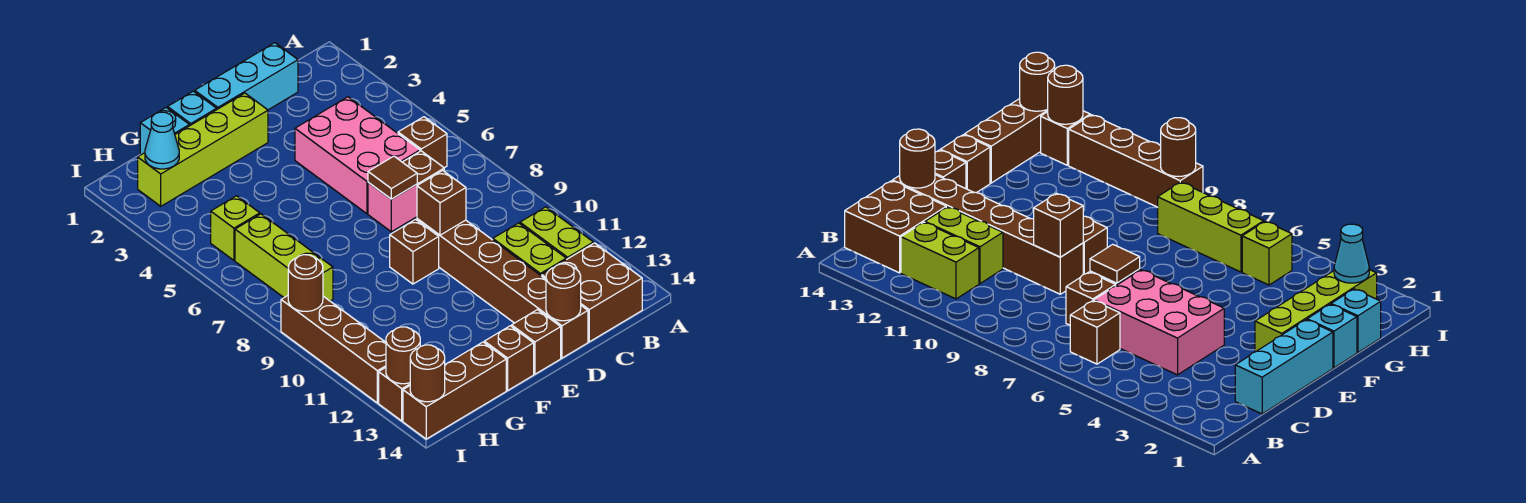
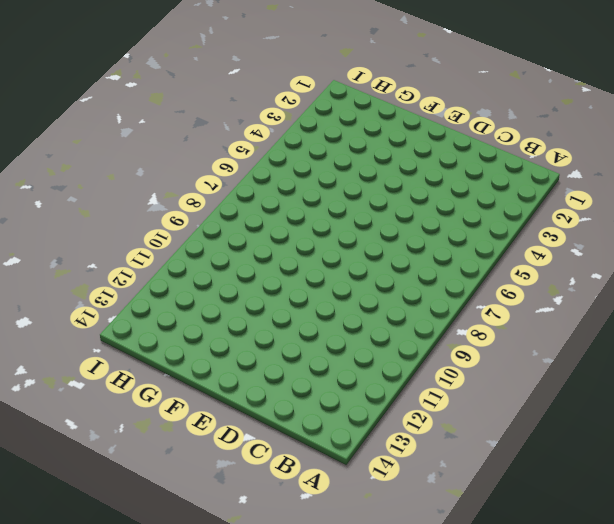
none -> brown brick B6 level 1
none -> lime brick B11:B12 level 1
none -> brown brick B13:C14 level 1

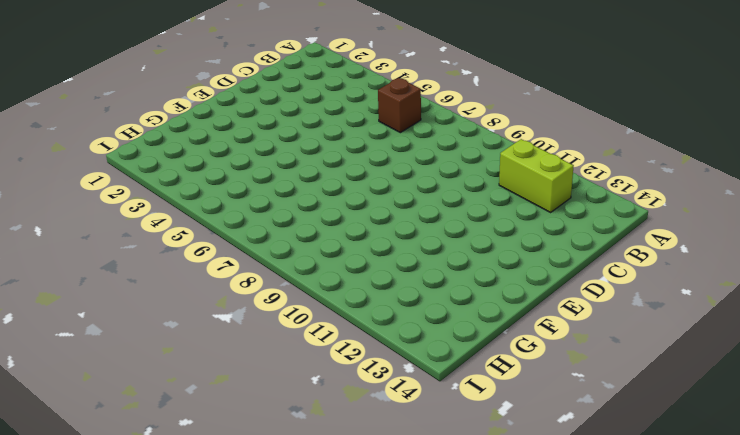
none -> brown brick B13:C14 level 1
none -> cyan brick C1:E1 level 1
none -> pink brick C4:D6 level 1

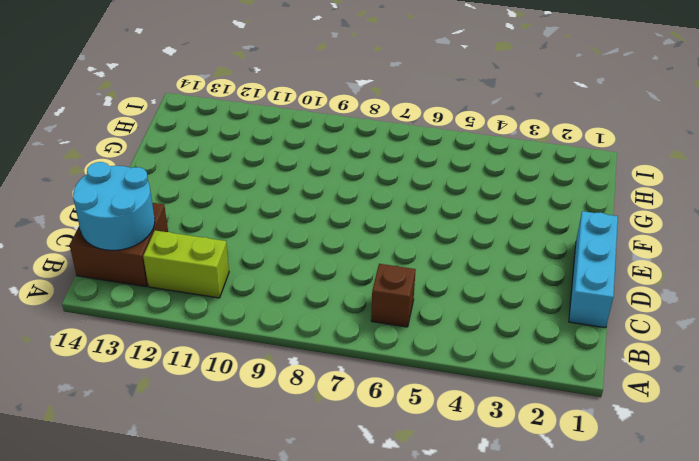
cyan round brick B13:C14 level 2 -> none
none -> pink brick C4:D6 level 1
none -> brown brick C7 level 1
none -> lime brick C11:C12 level 1

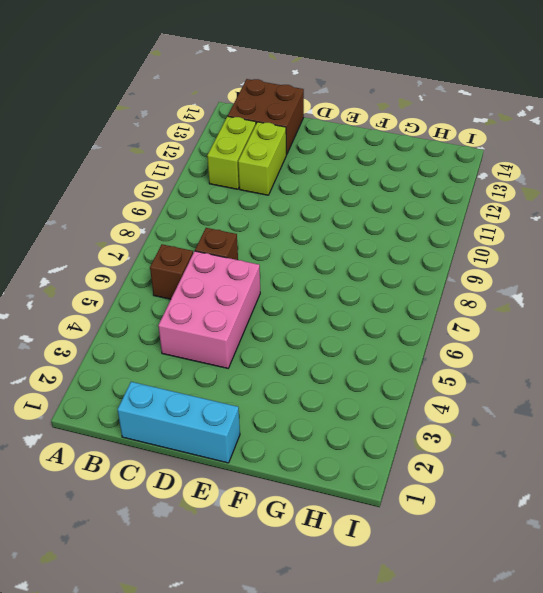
none -> pink brick D7 level 1
none -> brown brick D9:D14 level 1
none -> lime brick E2:H2 level 1

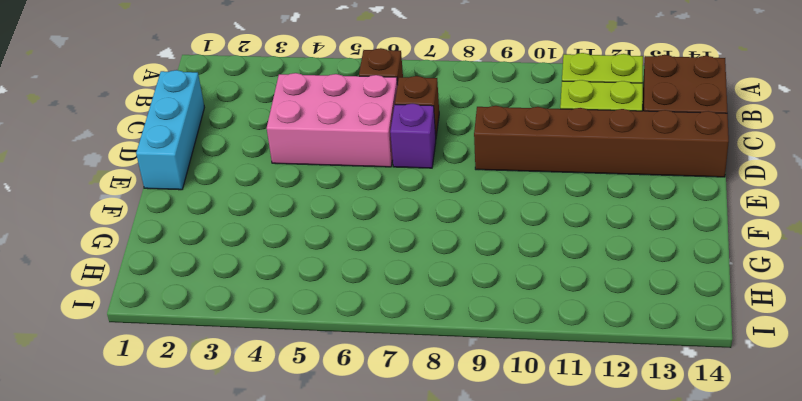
purple brick D7 level 1 -> pink brick D7 level 1
none -> lime brick E2:H2 level 1
none -> brown brick E9 level 1
none -> brown brick E14 level 1

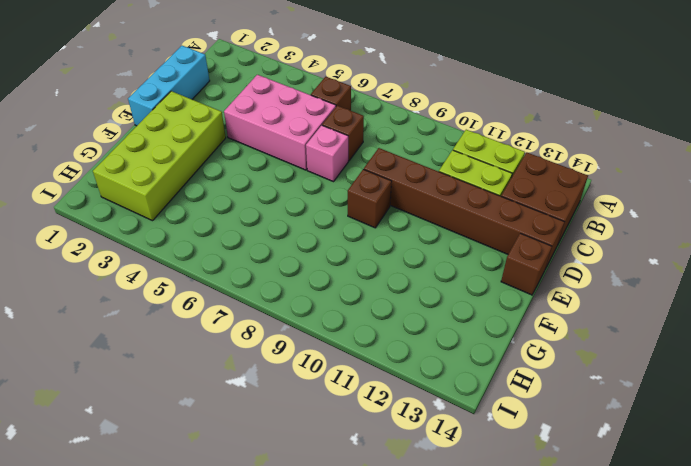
lime brick E2:H3 level 1 -> lime brick E2:H2 level 1
none -> cyan brick F1 level 1
none -> brown brick F14 level 1
none -> cyan brick G1 level 1

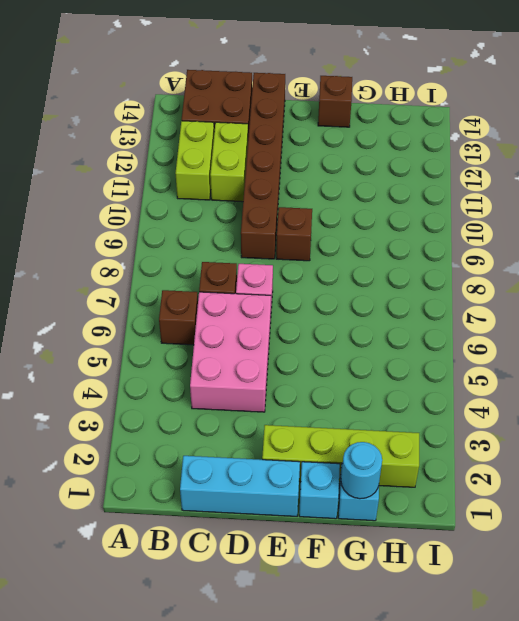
cyan round brick G1 level 2 -> none
none -> brown brick E14 level 1
none -> brown brick G14:I14 level 1
none -> lime brick H5 level 1

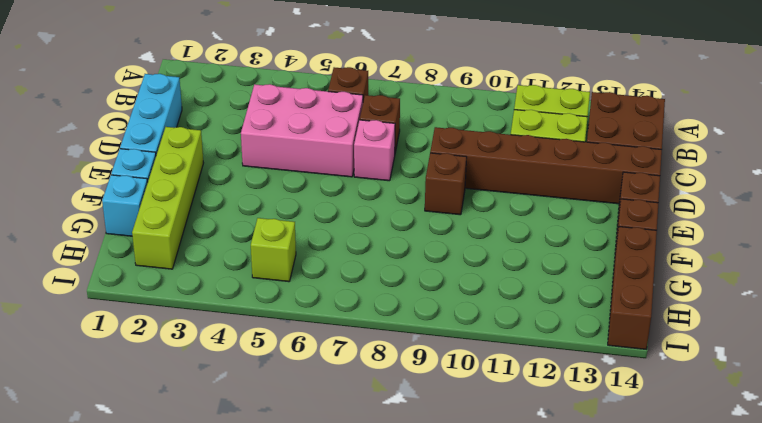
none -> lime brick H6:H8 level 1
none -> brown brick I9:I12 level 1
none -> brown brick I13 level 1

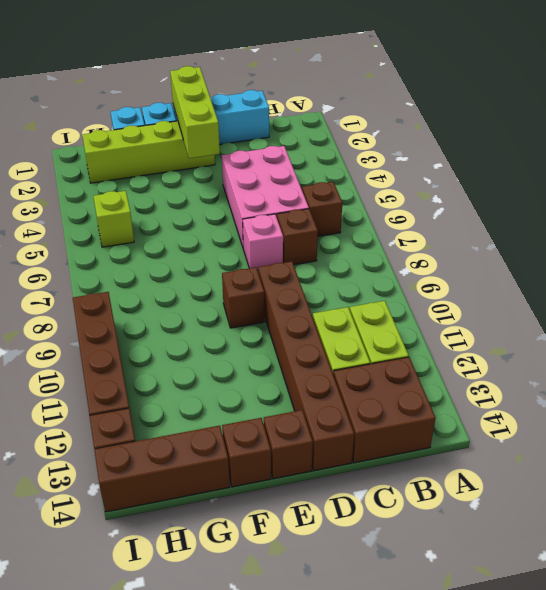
lime brick E1:E3 level 2 -> lime brick H6:H8 level 1
none -> brown tile D7 level 2
none -> brown brick D9 level 2
none -> brown round brick D14 level 2

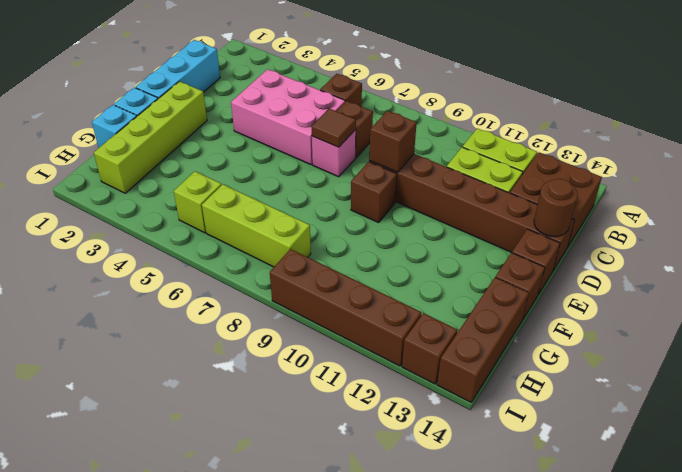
none -> cyan cone H2 level 2
none -> brown round brick I9 level 2
none -> brown round brick I13 level 2

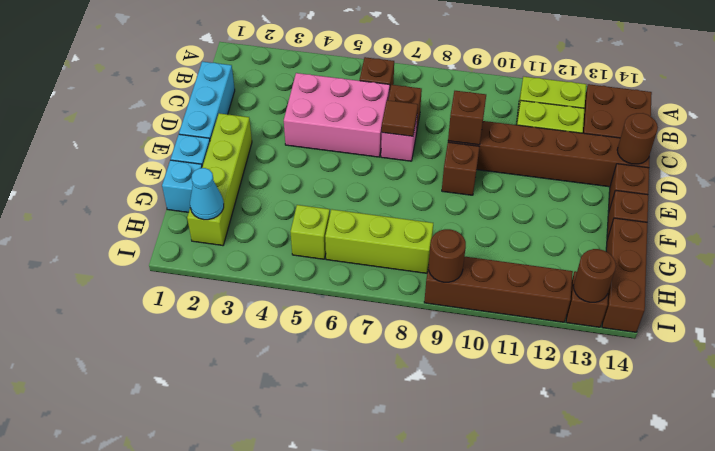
none -> brown round brick I14 level 2

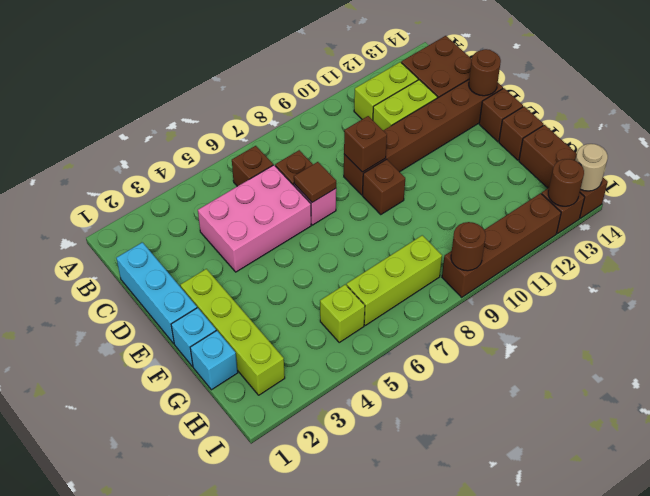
tan round brick I14 level 2 -> brown round brick I14 level 2
none -> cyan cone H2 level 2

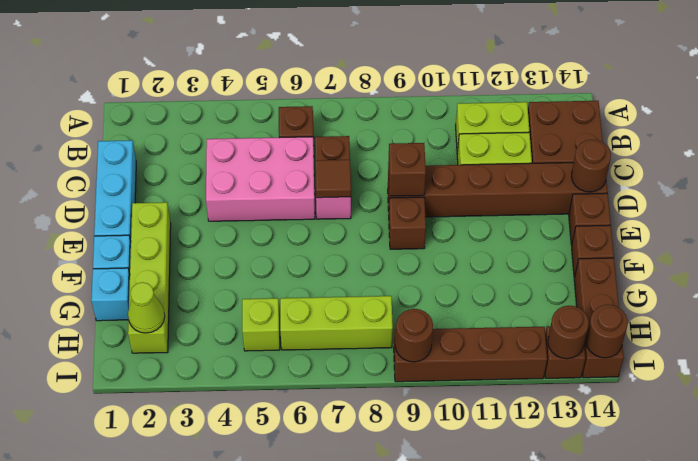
lime cone H2 level 2 -> cyan cone H2 level 2

